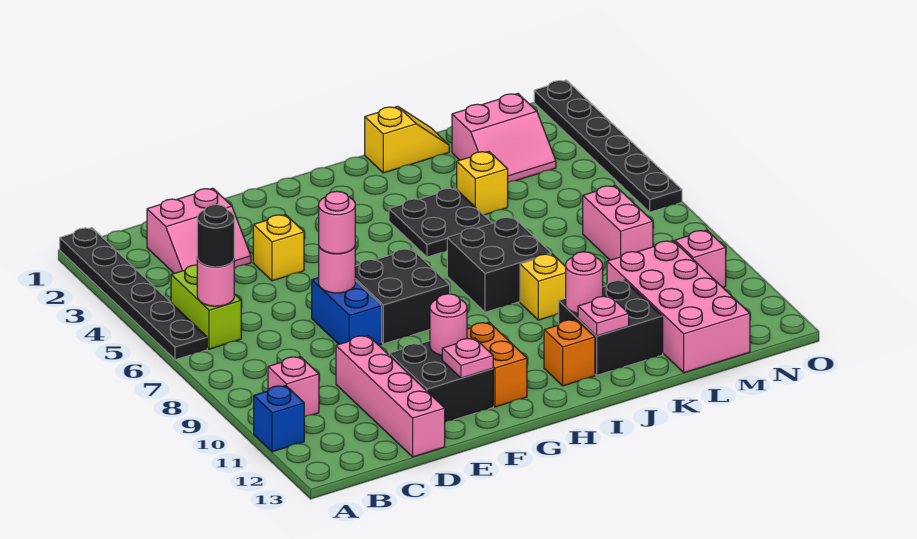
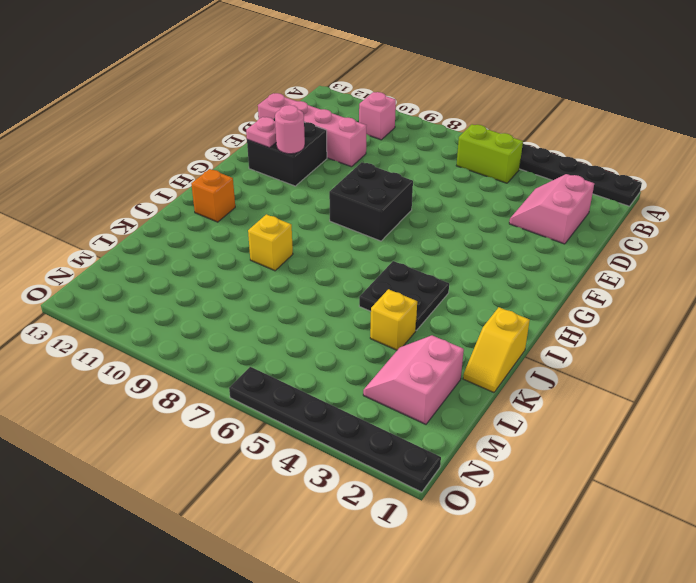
none -> blue brick A11 level 1
none -> yellow brick E4 level 1
none -> blue brick E7:E8 level 1
none -> orange brick G11:G12 level 1

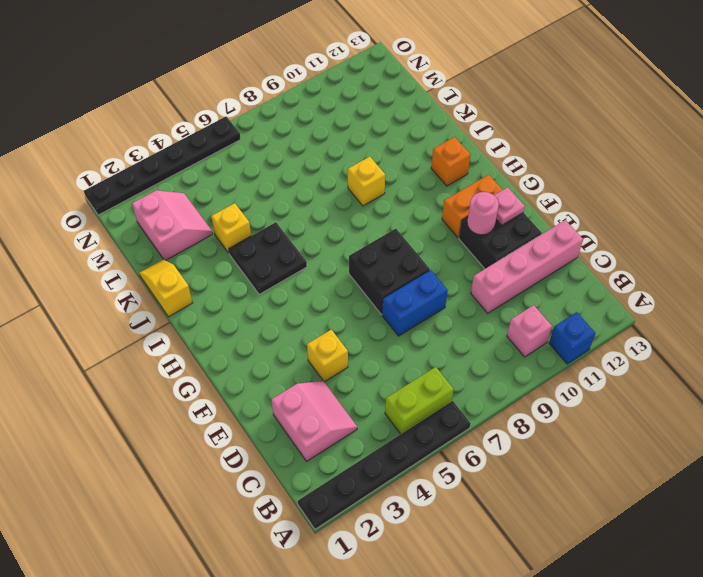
none -> black brick I7:J8 level 1
none -> black brick J11:K12 level 1
none -> pink brick L10:M13 level 1
none -> pink brick M7:M8 level 1

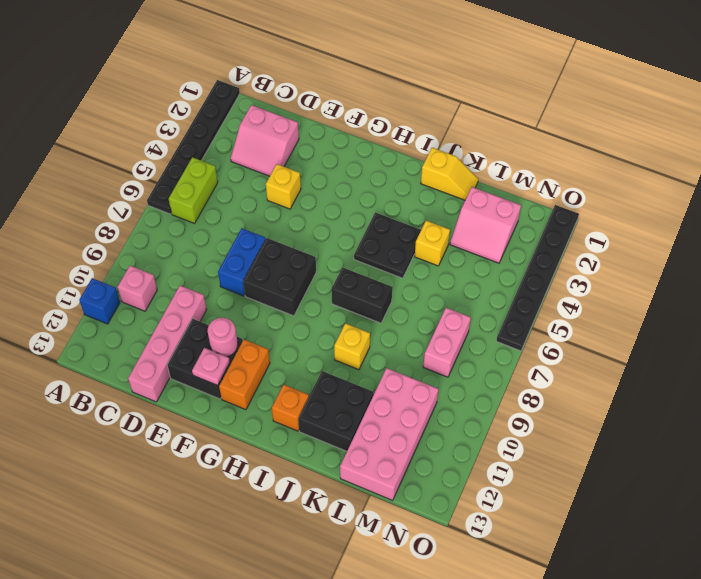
black brick I7:J7 level 1 -> black brick I7:J8 level 1
none -> pink brick N10 level 1
none -> pink round brick B6 level 2
none -> pink round brick E7 level 2
none -> pink round brick J11 level 2

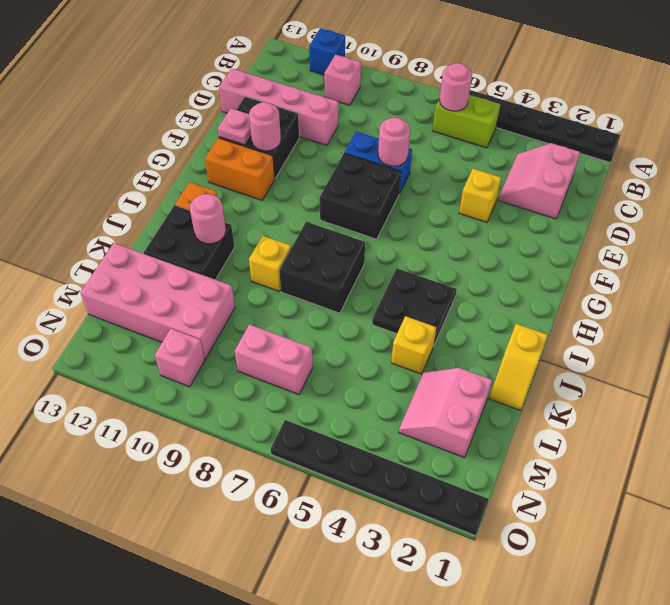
none -> pink plate J12 level 2
none -> black round brick B6 level 3
none -> pink round brick E7 level 3

